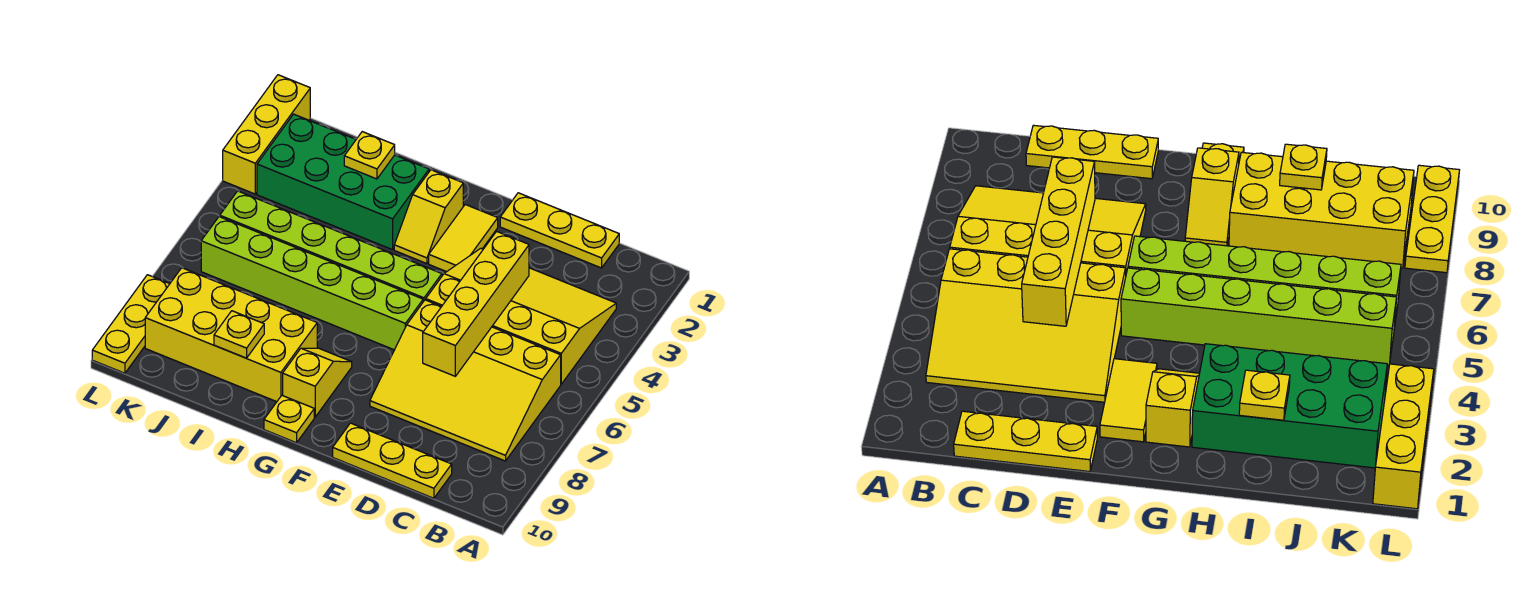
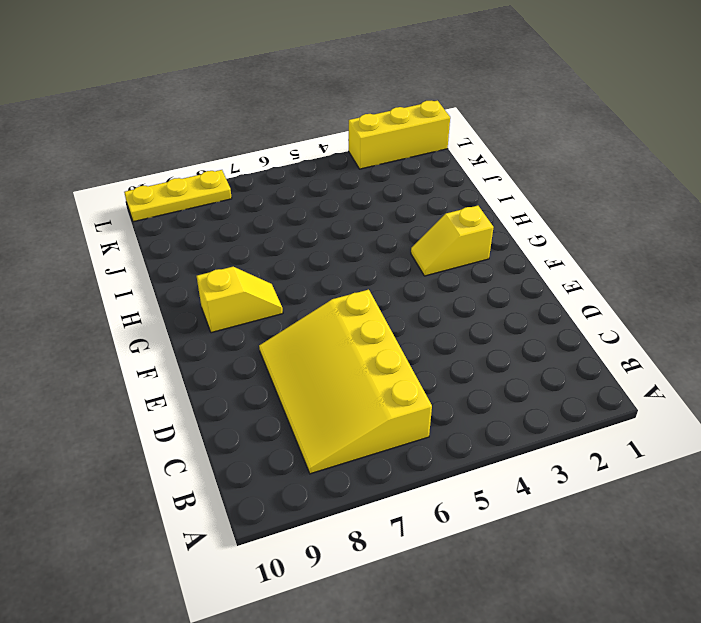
none -> yellow slope B3:E5 level 1 top 5
none -> yellow plate C1:E1 level 1
none -> yellow plate C10:E10 level 1

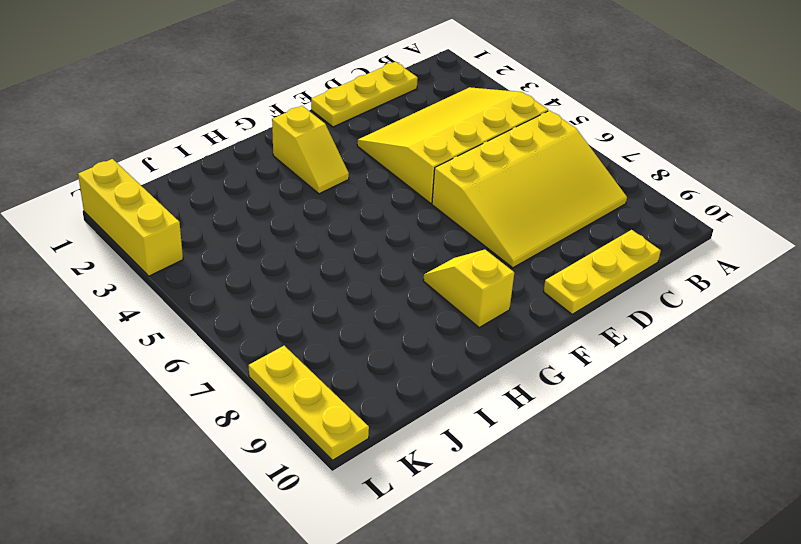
none -> yellow tile F2:F3 level 1
none -> lime brick F5:K5 level 1
none -> lime brick F6:K6 level 1

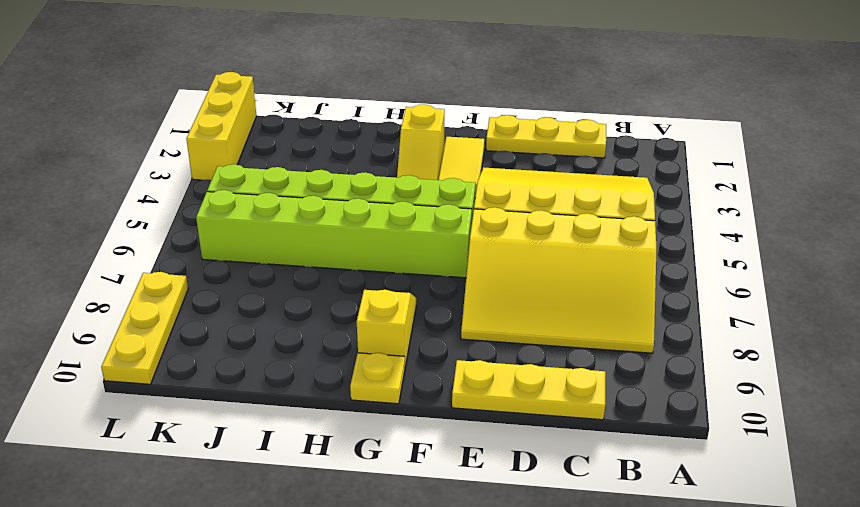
none -> green brick H2:K3 level 1
none -> yellow brick H8:K9 level 1
none -> yellow brick D4:D7 level 2

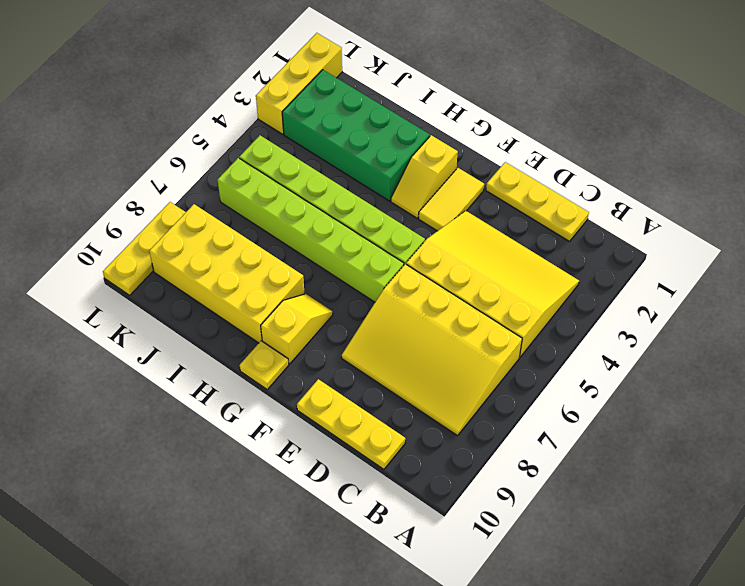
none -> yellow brick D4:D7 level 2
none -> yellow plate I2 level 2
none -> yellow plate I9 level 2

